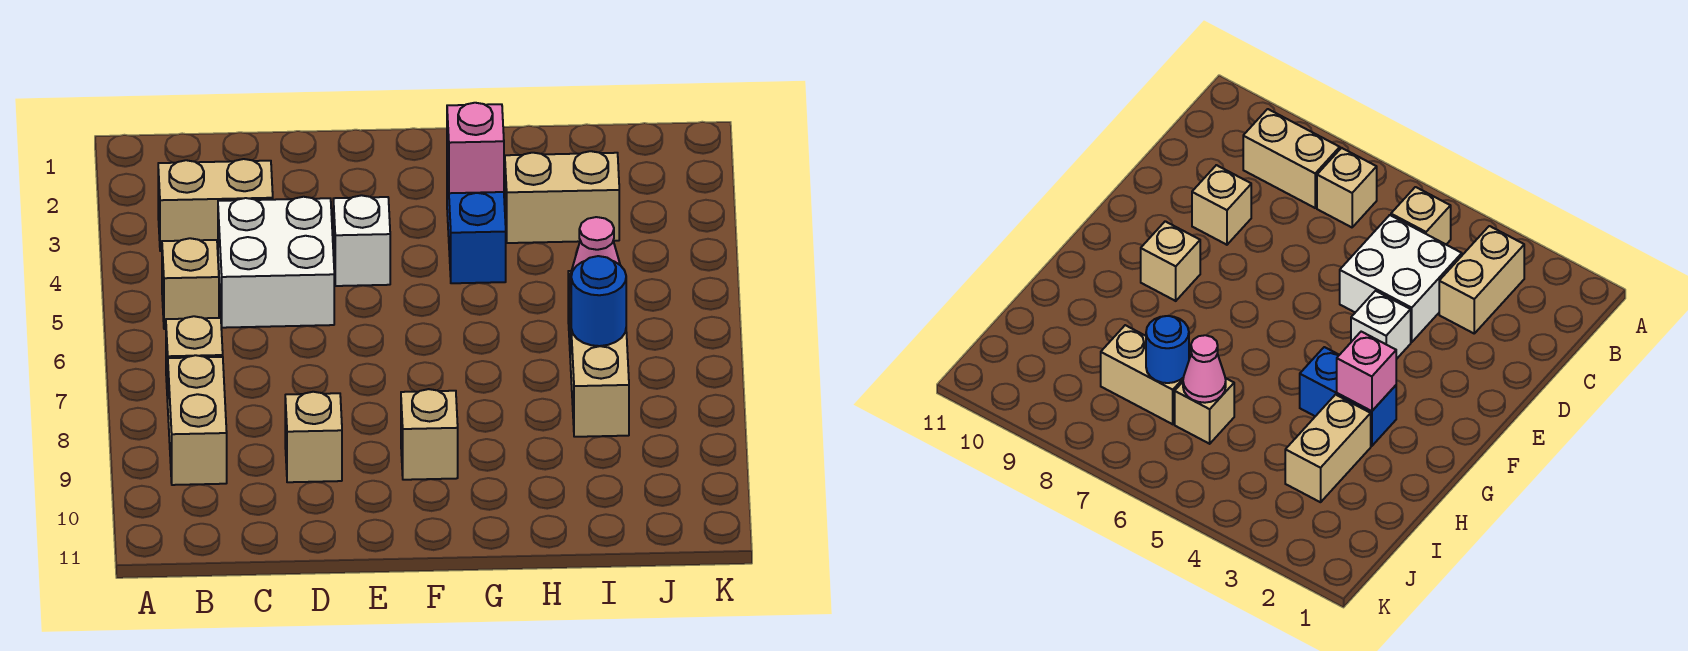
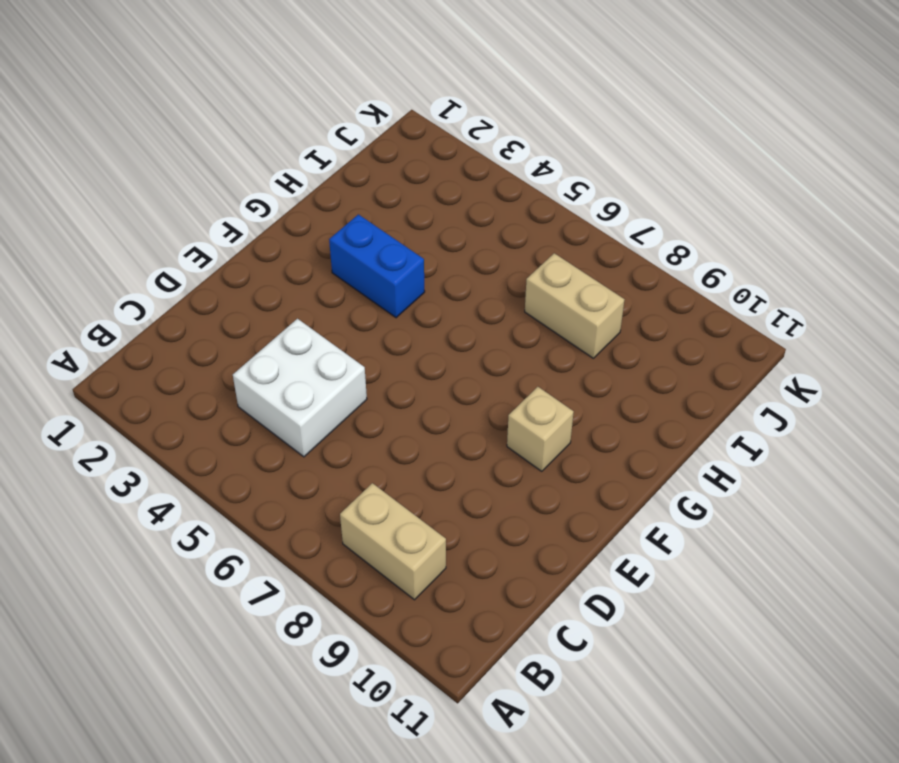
none -> tan brick B3:C3 level 1
none -> tan brick B5 level 1
none -> tan brick B7 level 1

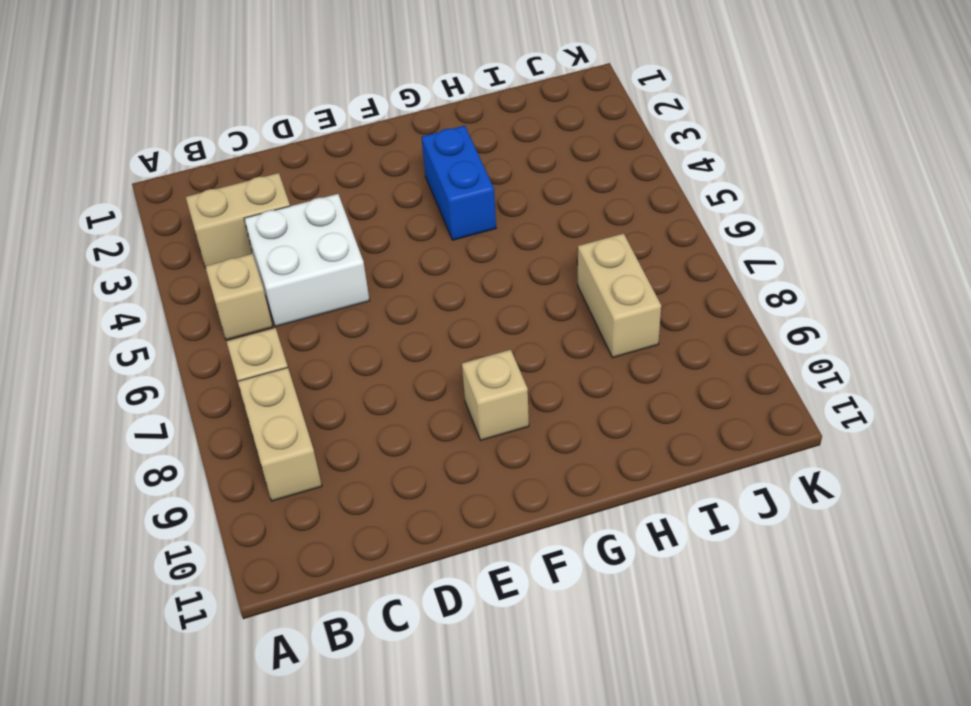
none -> tan brick D9 level 1
none -> white brick E4 level 1
none -> tan brick H3:I3 level 1

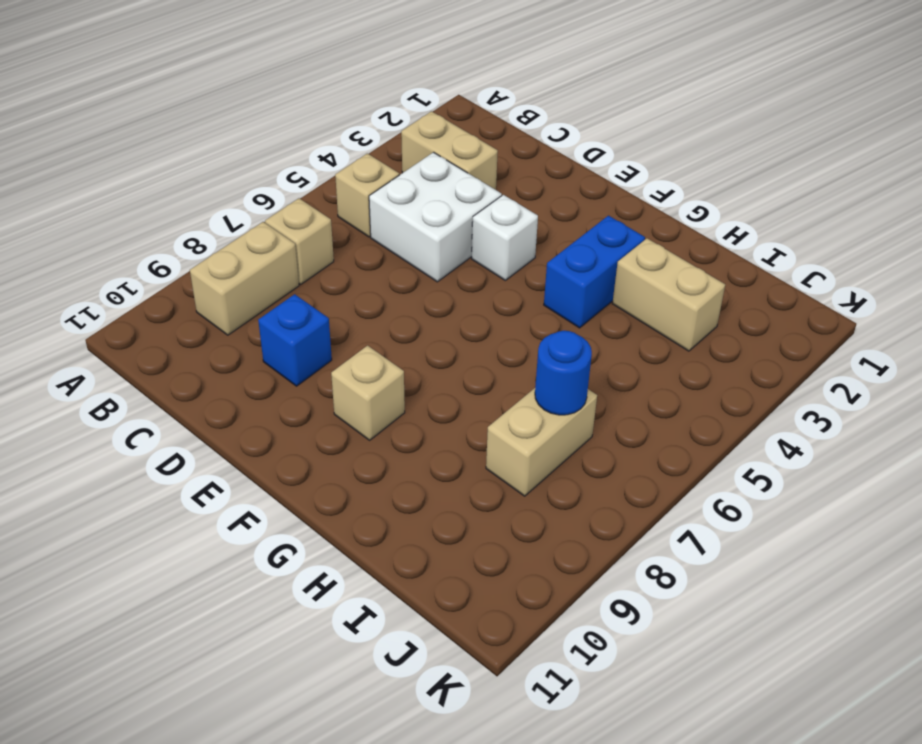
blue brick D9 level 1 -> tan brick D9 level 1
none -> tan brick I6 level 1
none -> pink brick G3 level 2
none -> pink cone I6 level 2

